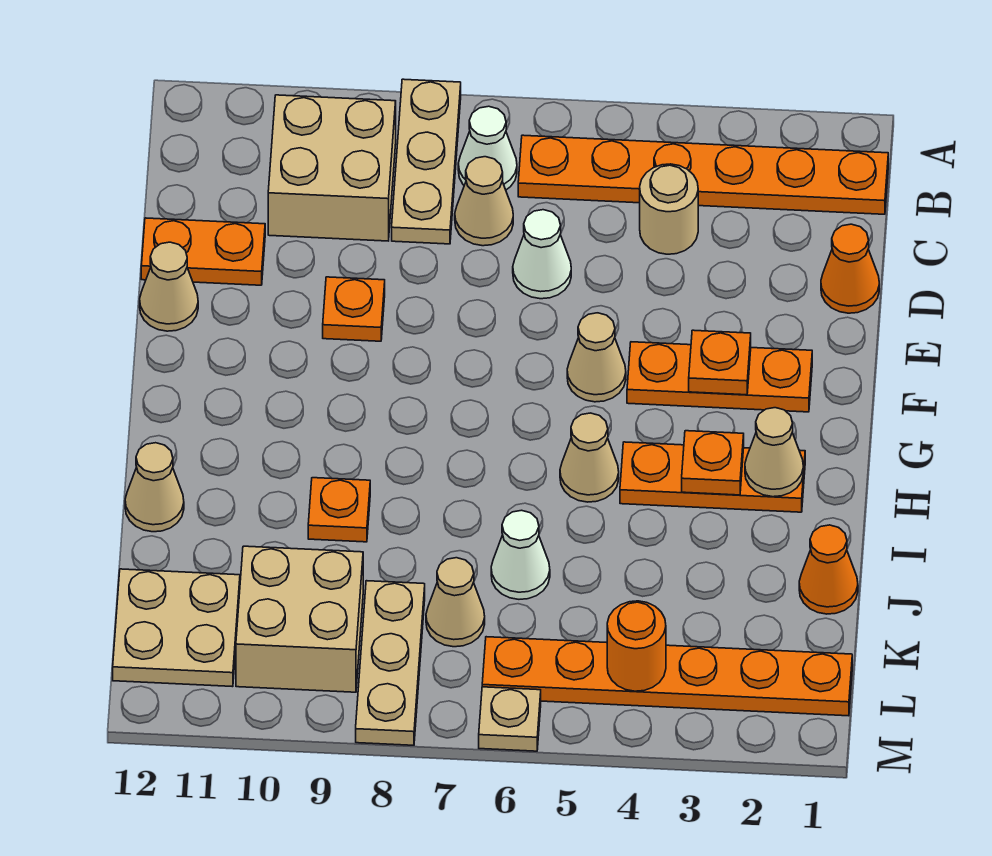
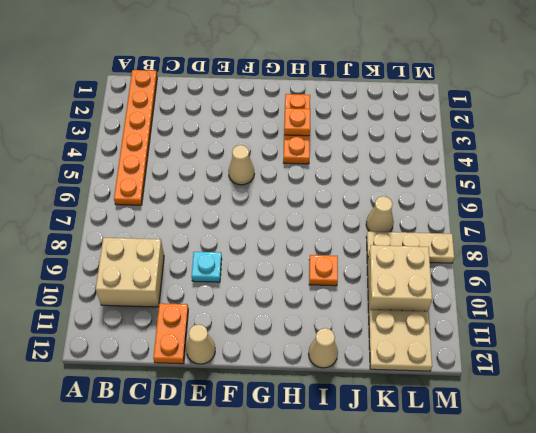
cyan plate E9 level 1 -> orange plate E9 level 1
none -> tan plate A8:C8 level 1
none -> white cone B7 level 1
none -> tan round brick C4 level 1

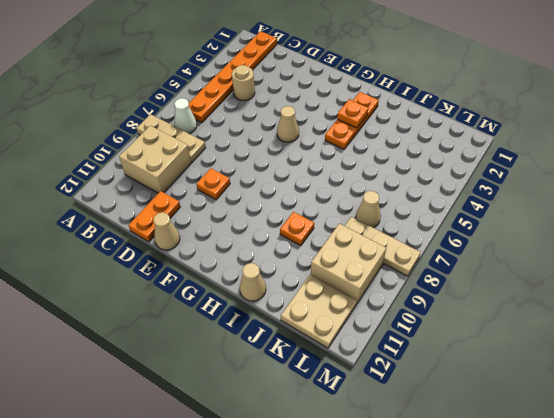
none -> tan cone C7 level 1
none -> orange cone D1 level 1
none -> white cone D6 level 1

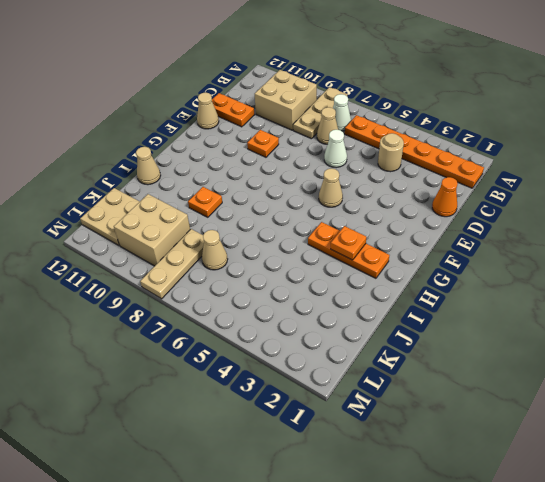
none -> orange plate F2:F4 level 1
none -> tan cone H5 level 1
none -> orange cone J1 level 1

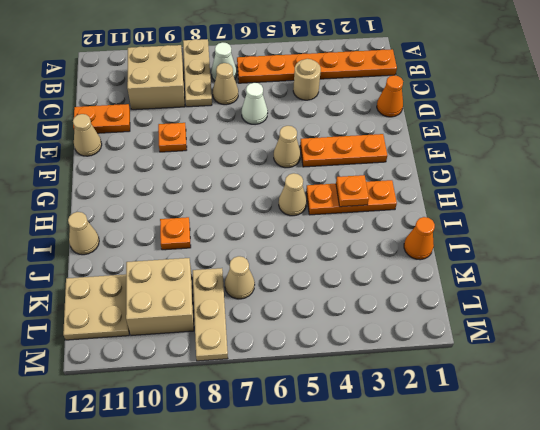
none -> white cone J6 level 1
none -> orange plate L1:L6 level 1
none -> tan plate M6 level 1

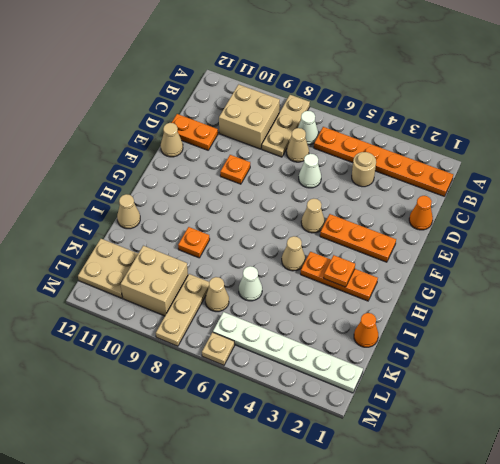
white plate L1:L6 level 1 -> orange plate L1:L6 level 1
none -> orange plate F3 level 2
none -> tan cone H2 level 2
none -> orange round brick L4 level 2

